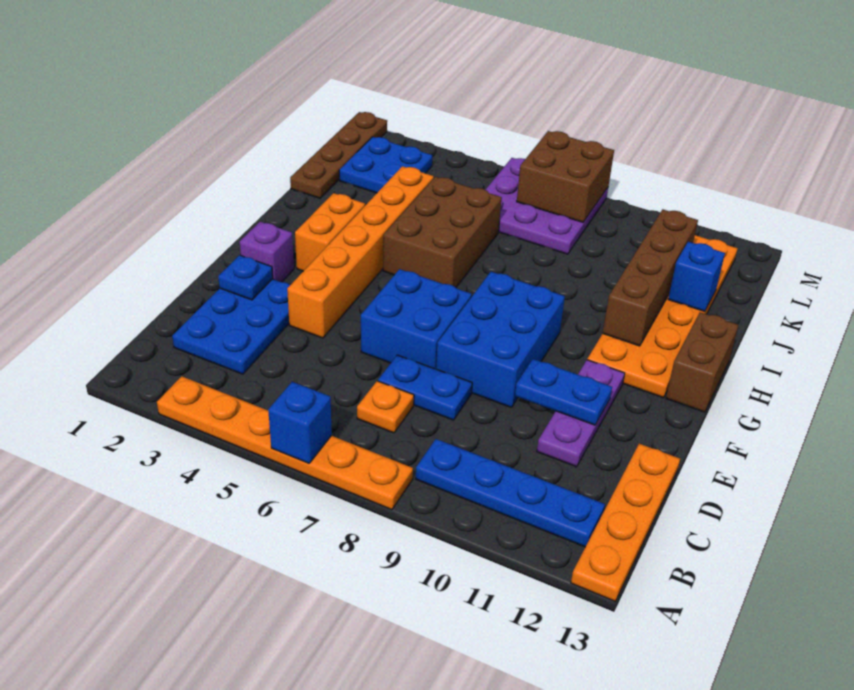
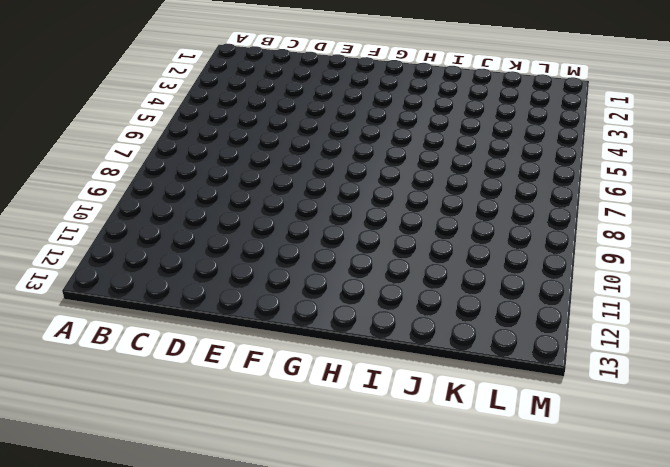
none -> orange plate A3:A8 level 1
none -> orange plate A13:D13 level 1
none -> blue plate B9:B12 level 1

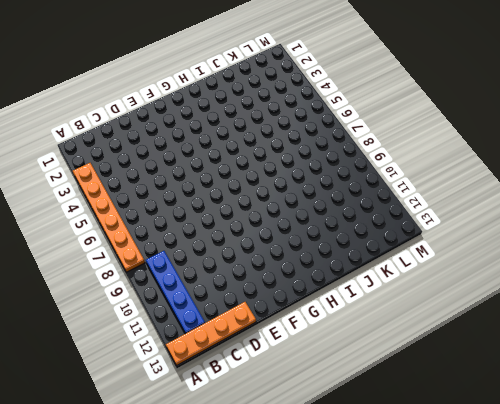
none -> blue plate C2:E3 level 1
none -> orange plate C7 level 1
none -> blue plate D7:D8 level 1

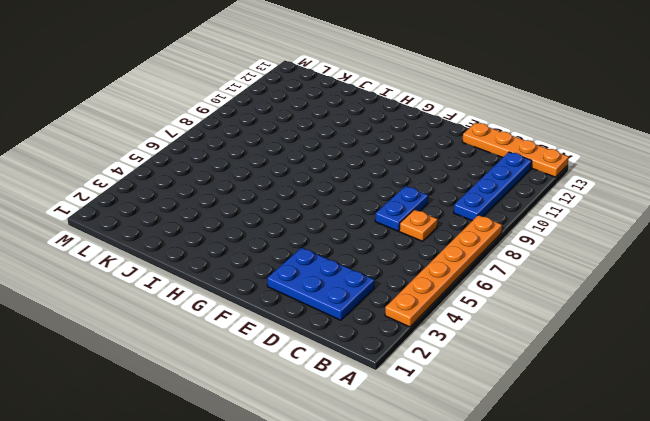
none -> purple plate D11:F11 level 1
none -> orange brick E4:J4 level 1
none -> blue brick E6:F7 level 1

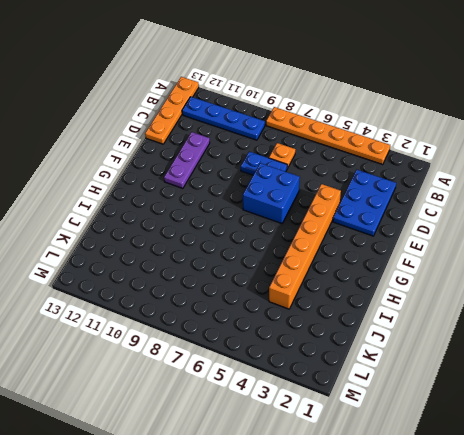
none -> blue brick E8:G9 level 1
none -> purple brick F2 level 1
none -> orange brick G3:H3 level 1

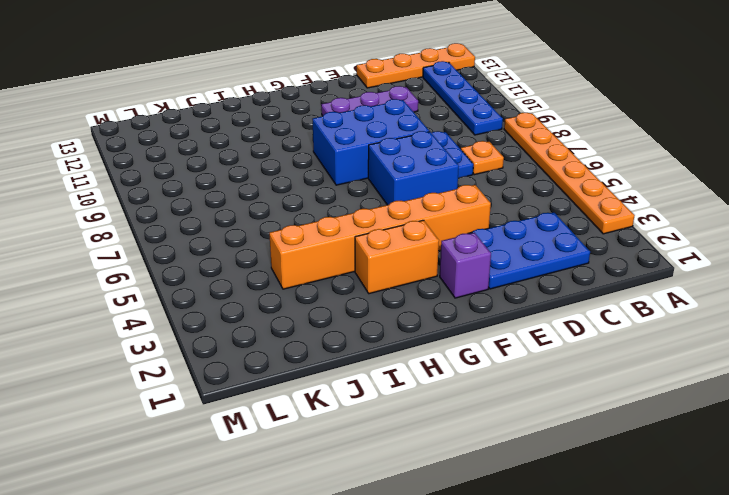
none -> orange plate G11:L12 level 1
none -> brown brick G13:H13 level 1
none -> brown brick H5:J6 level 1

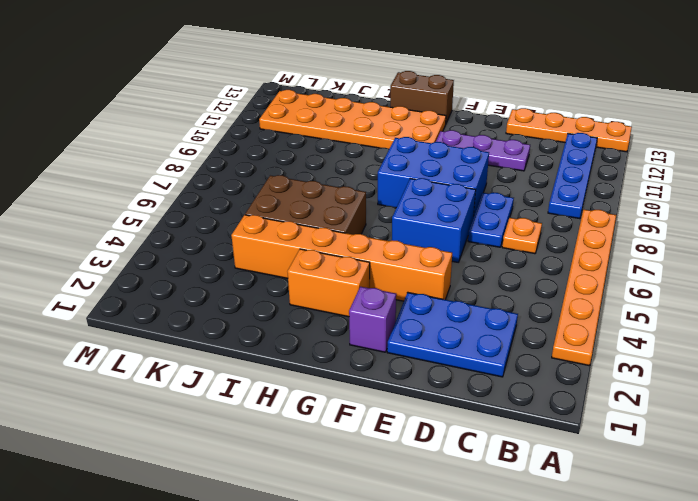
none -> brown plate J1:M1 level 1
none -> blue plate K2:L3 level 1
none -> purple plate K6:M8 level 1

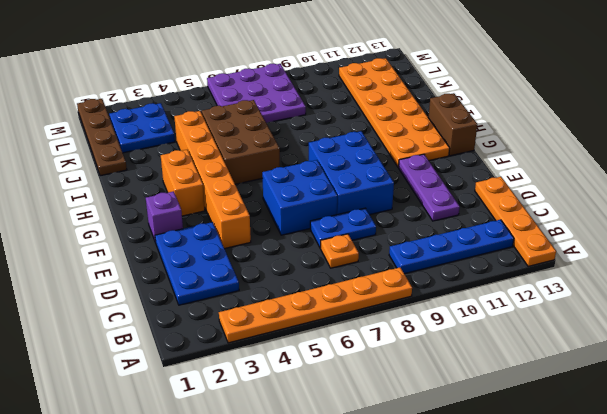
none -> blue brick A6 level 2
none -> blue plate E2 level 2
none -> blue plate E10:E11 level 2

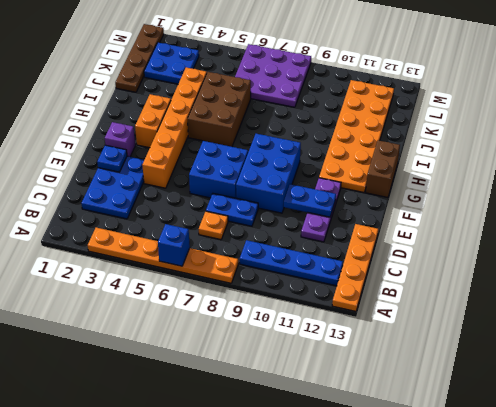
none -> brown brick H11:K11 level 2
none -> blue brick J12 level 2
none -> brown brick L7:M8 level 2

